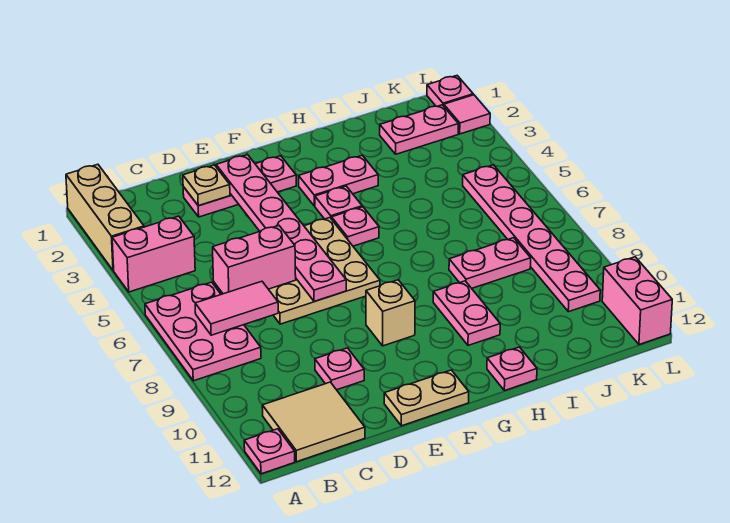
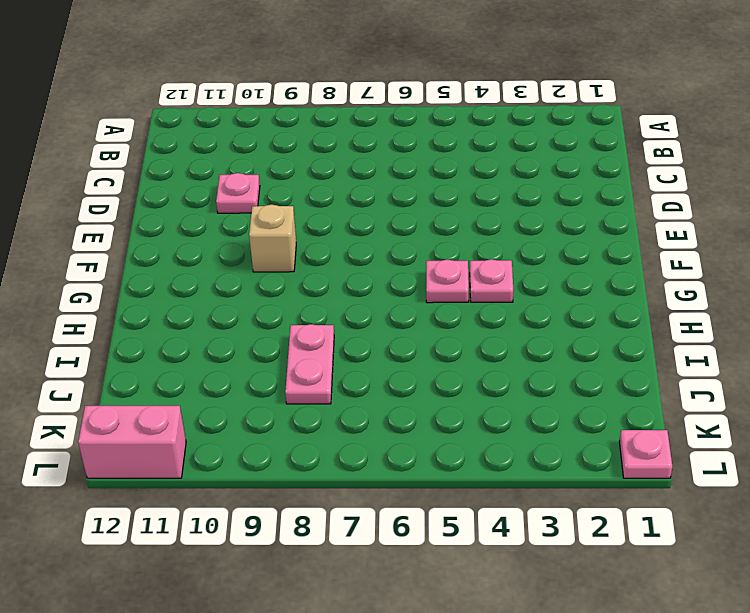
none -> tan brick A1:A3 level 1
none -> pink brick A4:B4 level 1
none -> pink plate A6:B8 level 1

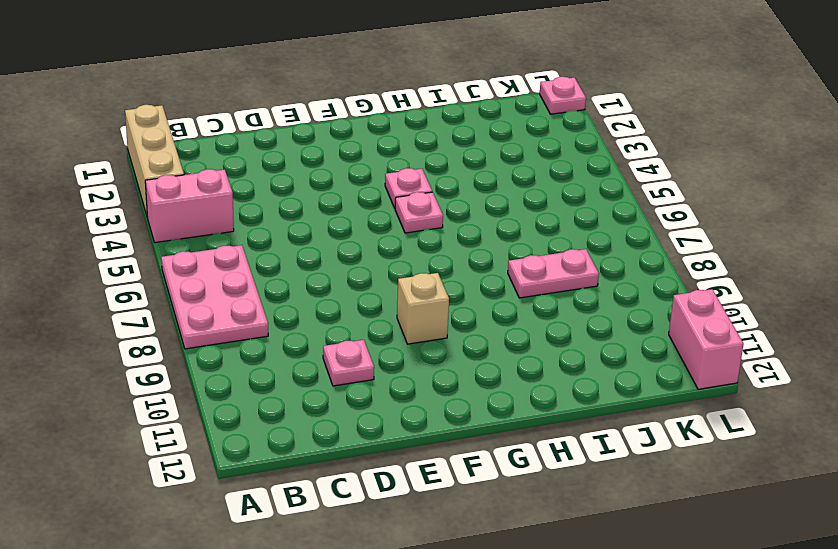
none -> pink plate A12 level 1
none -> tan tile B11:C12 level 1
none -> pink plate D2:F2 level 1

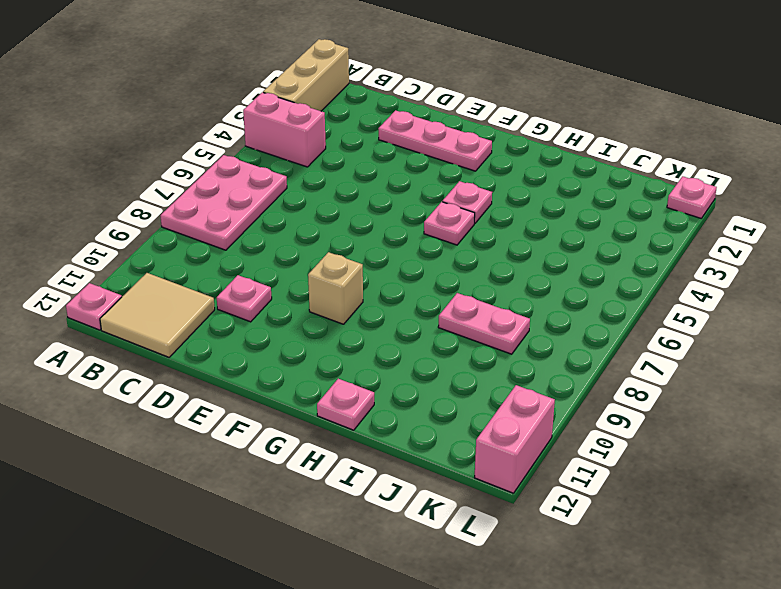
none -> tan plate D5:F7 level 1
none -> tan plate E12:F12 level 1
none -> pink plate G3:H3 level 1

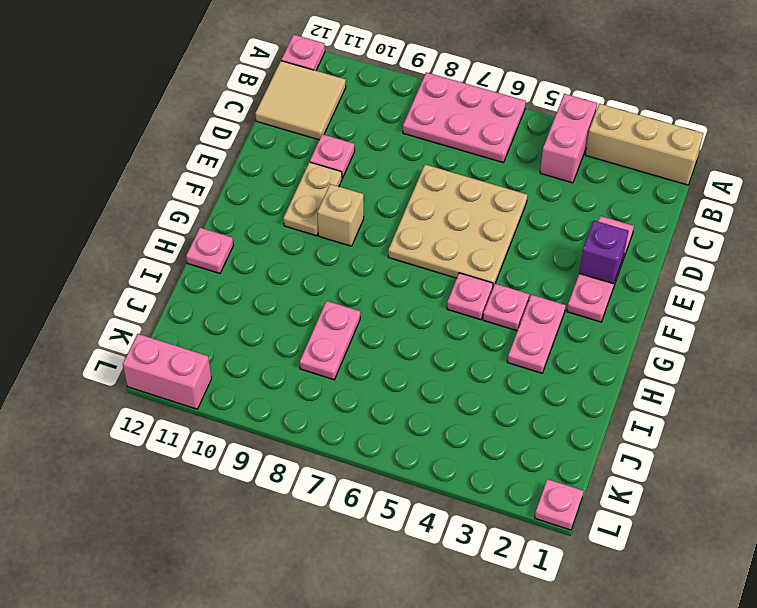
purple brick E2 level 2 -> pink plate E2:E7 level 2
tan plate E10:F10 level 1 -> tan plate E12:F12 level 1
none -> pink plate H9:H10 level 1
none -> pink plate J2:K2 level 1
none -> pink plate K5:K10 level 1

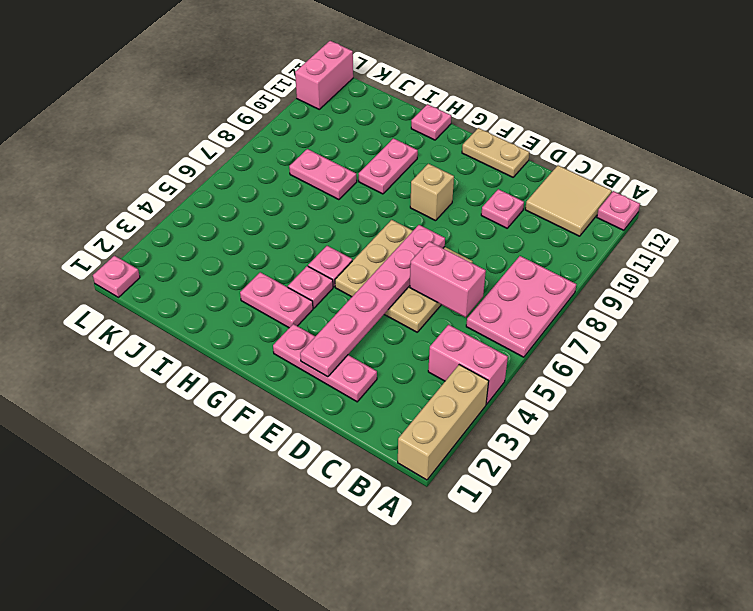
none -> pink plate J2:K2 level 1
none -> pink plate K5:K10 level 1
none -> pink tile L2 level 1

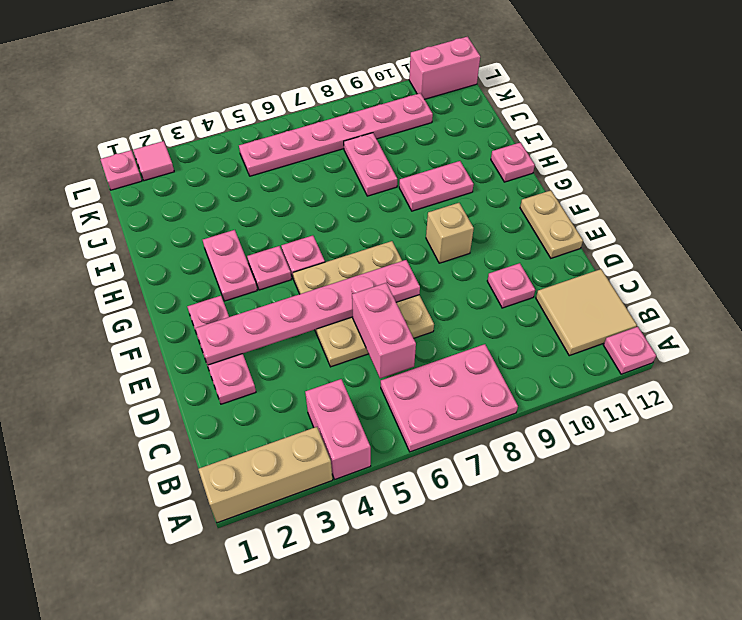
none -> pink plate J2:K2 level 1
none -> pink tile B7:C7 level 2
none -> tan plate D2 level 2

